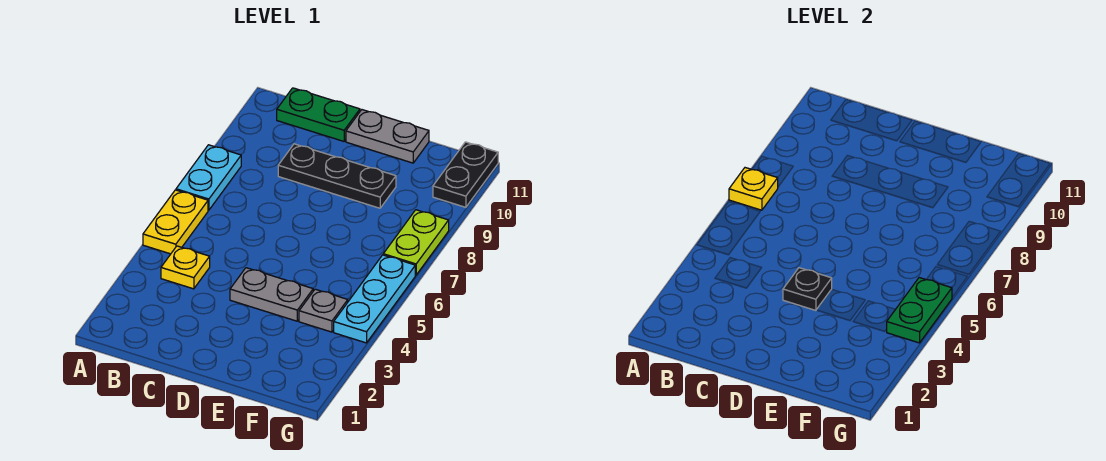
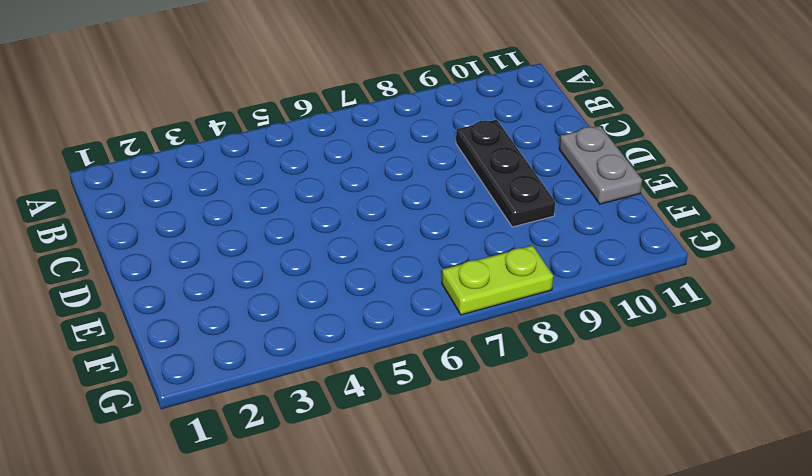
none -> yellow plate A5:A6 level 1
none -> cyan plate A7:A8 level 1
none -> yellow plate B4 level 1

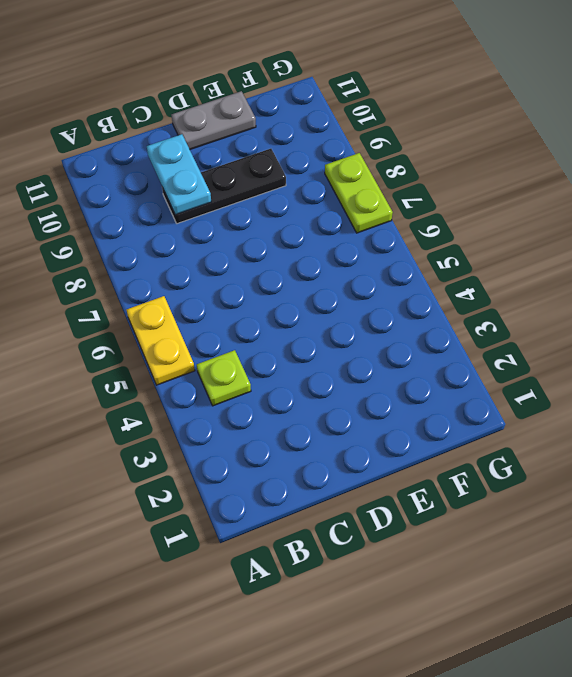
lime plate B4 level 1 -> yellow plate B4 level 1
cyan plate C9:C10 level 2 -> cyan plate A7:A8 level 1
none -> green plate B11:C11 level 1
none -> grey plate D4:E4 level 1
none -> grey plate F4 level 1

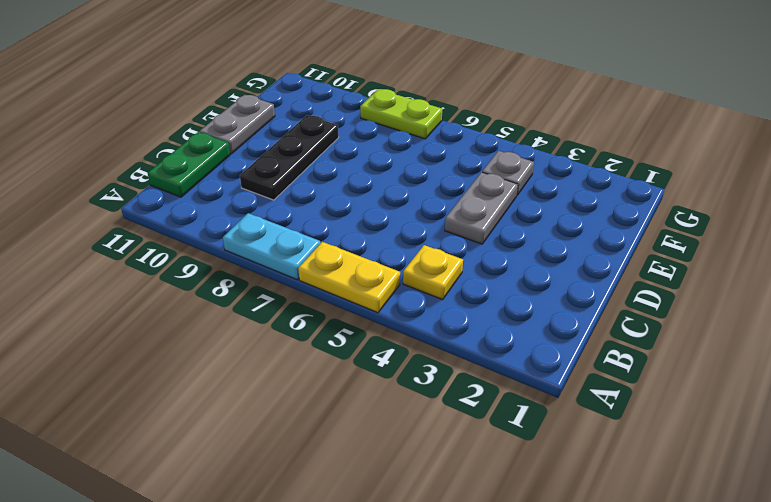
none -> cyan plate G4:G6 level 1
none -> black plate G10:G11 level 1
none -> yellow plate A7 level 2

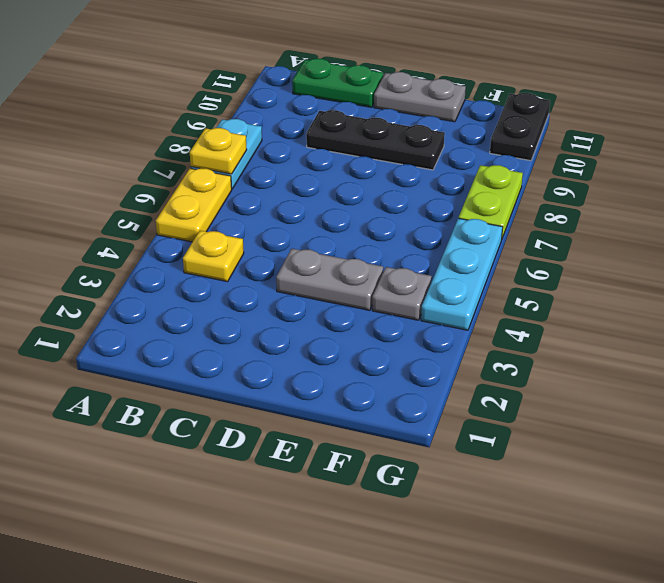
none -> black plate D4 level 2
none -> green plate G4:G5 level 2

